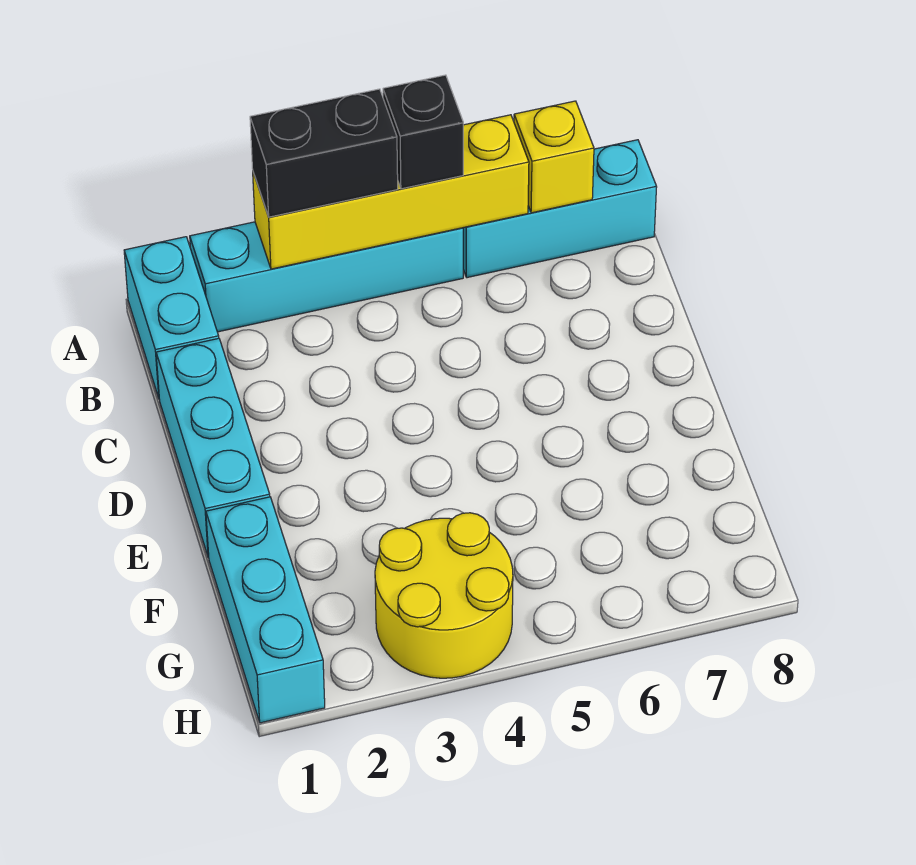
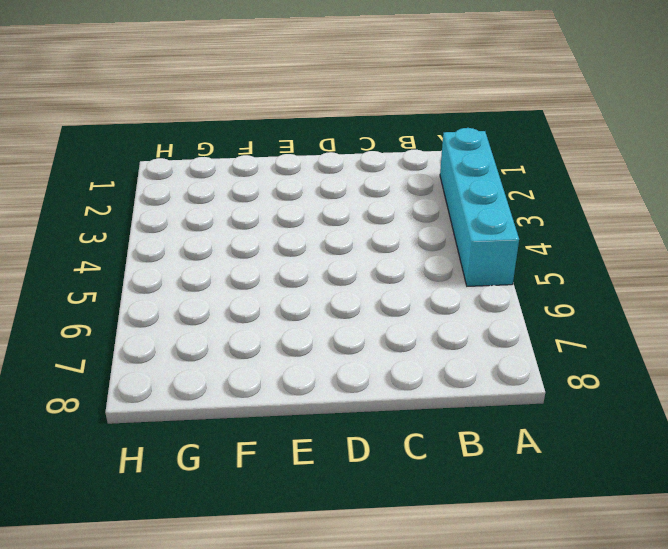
none -> cyan brick A1:B1 level 1
none -> cyan brick A6:A8 level 1

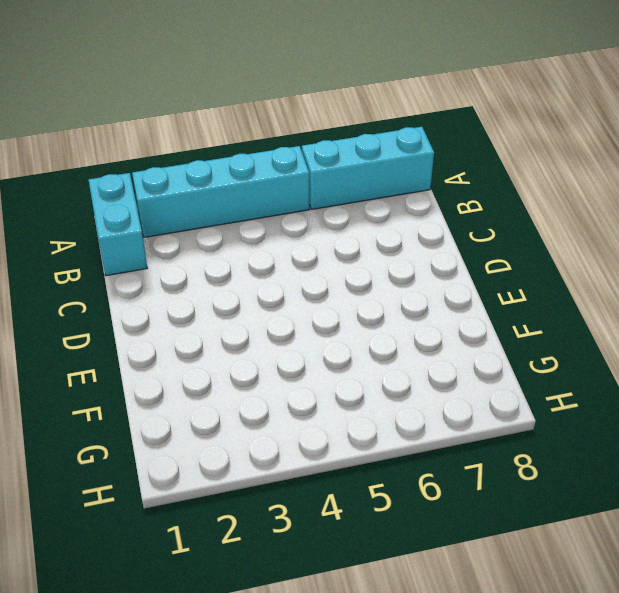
none -> cyan brick C1:E1 level 1
none -> cyan brick F1:H1 level 1

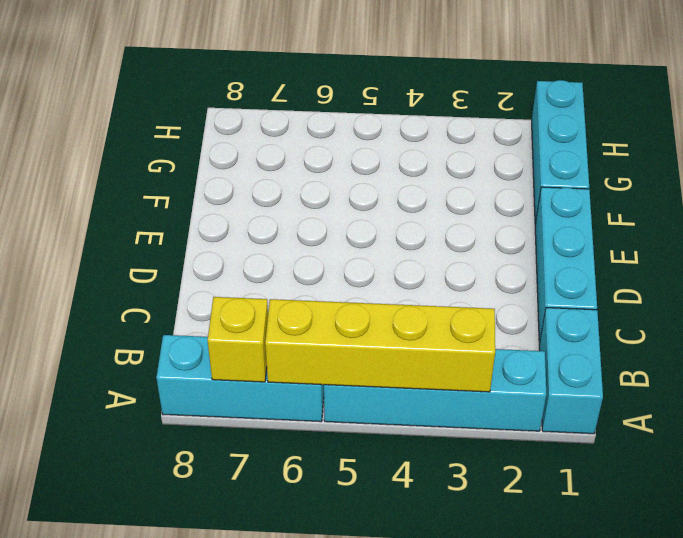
none -> yellow round brick G3:H4 level 1
none -> black brick A3:A4 level 3

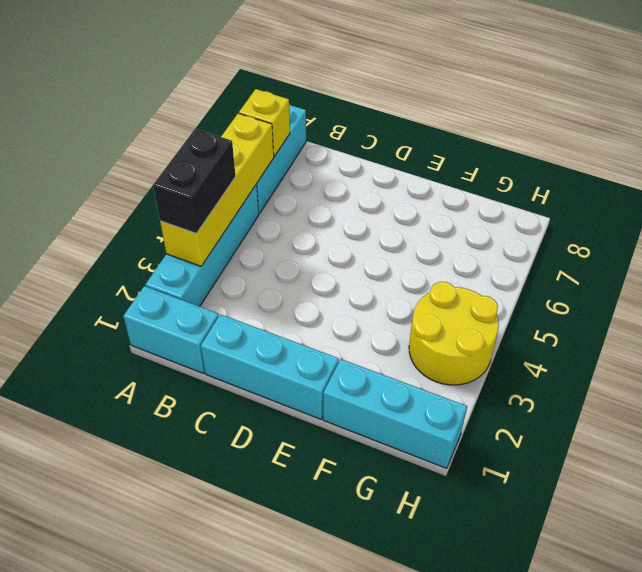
none -> black brick A5 level 3

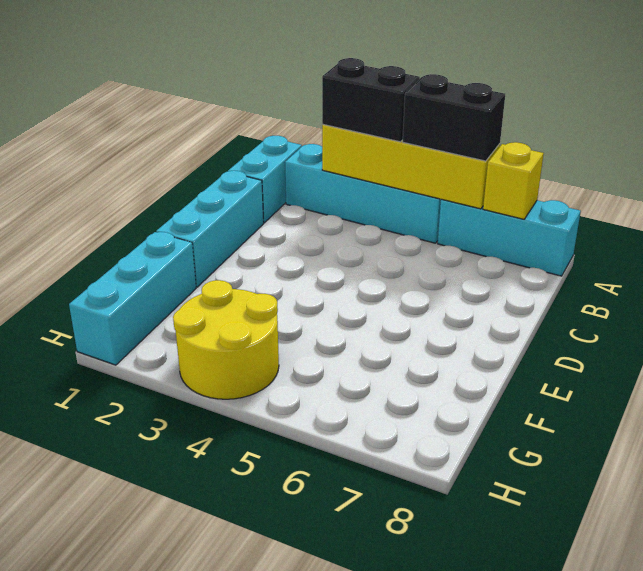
black brick A5:A6 level 3 -> black brick A5 level 3

